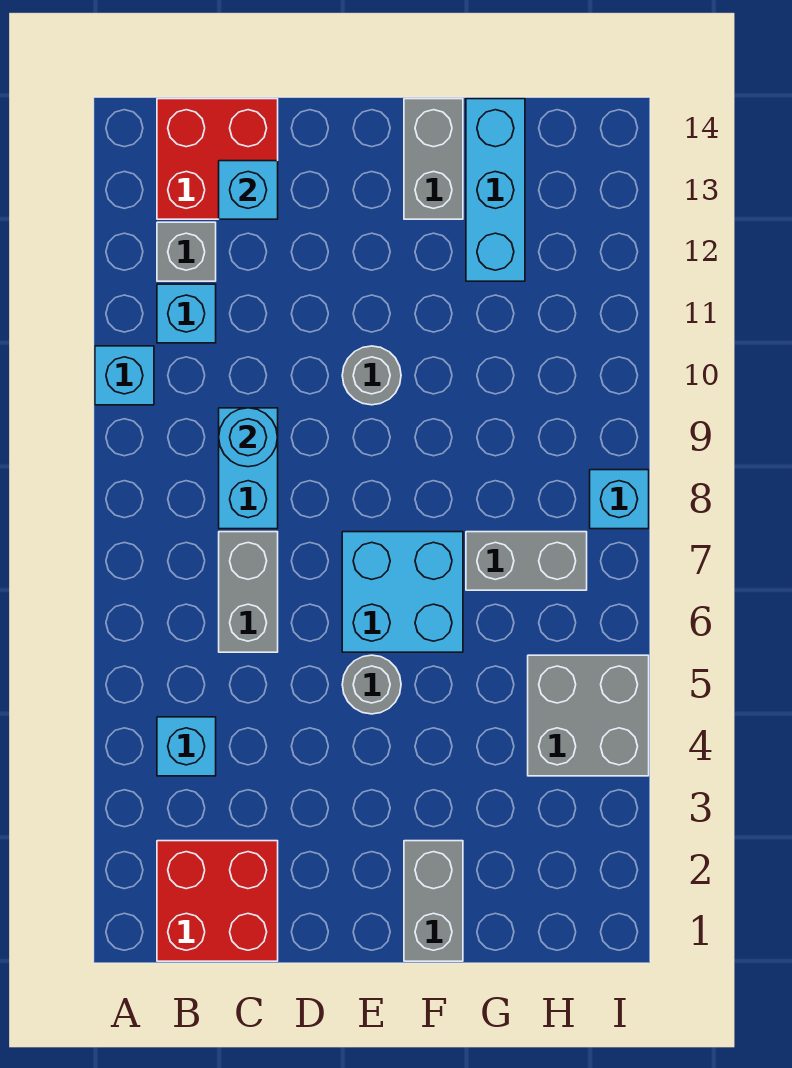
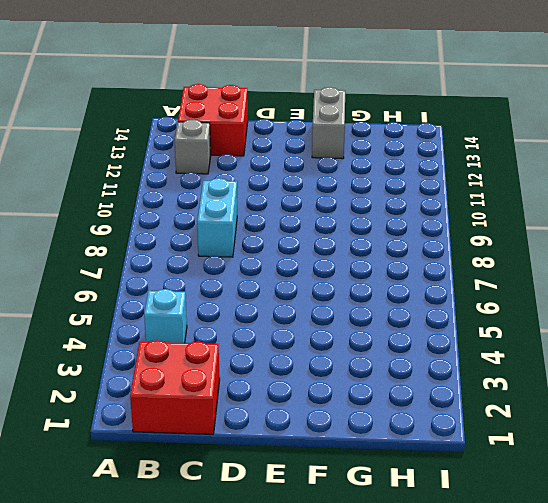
none -> cyan brick A10 level 1
none -> cyan brick B11 level 1
none -> grey brick C6:C7 level 1

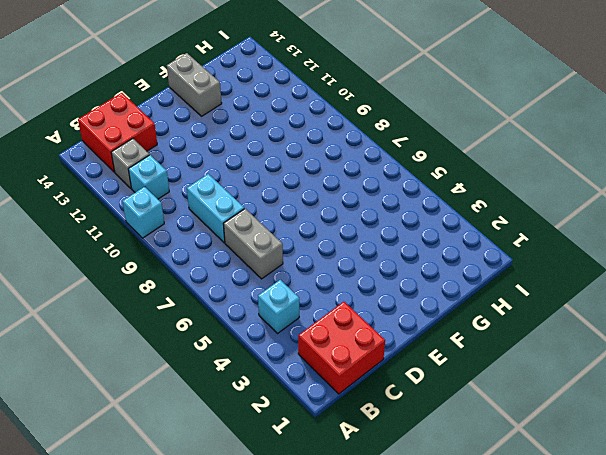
none -> grey round brick E5 level 1
none -> cyan brick E6:F7 level 1
none -> grey round brick E10 level 1

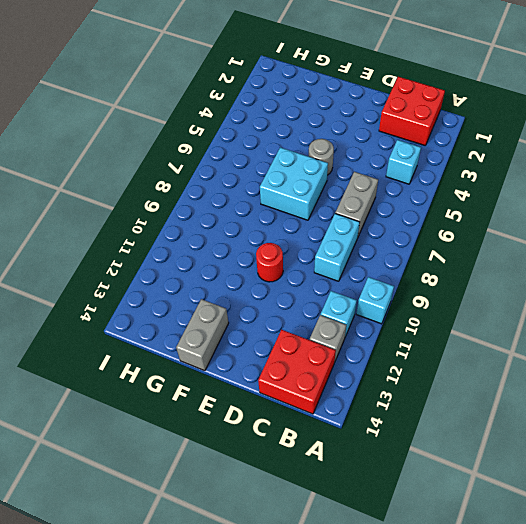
red round brick E10 level 1 -> grey round brick E10 level 1
none -> grey brick F1:F2 level 1
none -> grey brick G7:H7 level 1
none -> cyan brick G12:G14 level 1

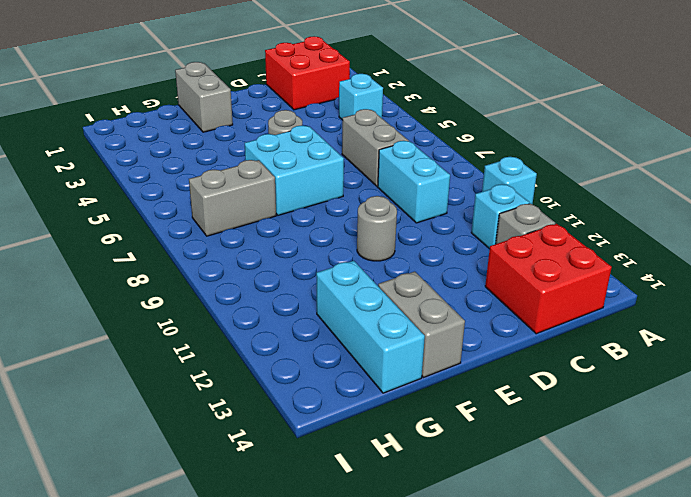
none -> grey brick H4:I5 level 1
none -> cyan brick I8 level 1
none -> cyan round brick C9 level 2

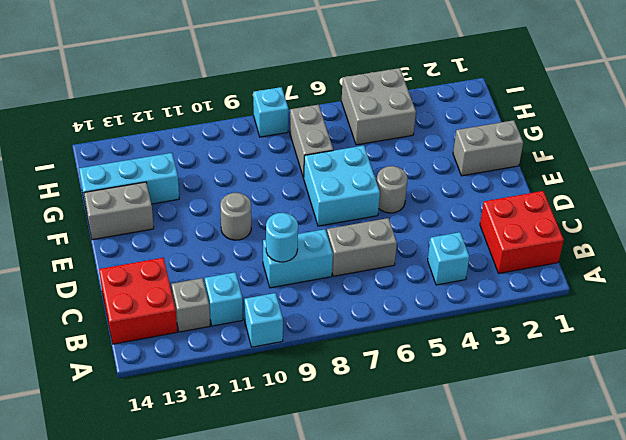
none -> cyan brick C13 level 2

